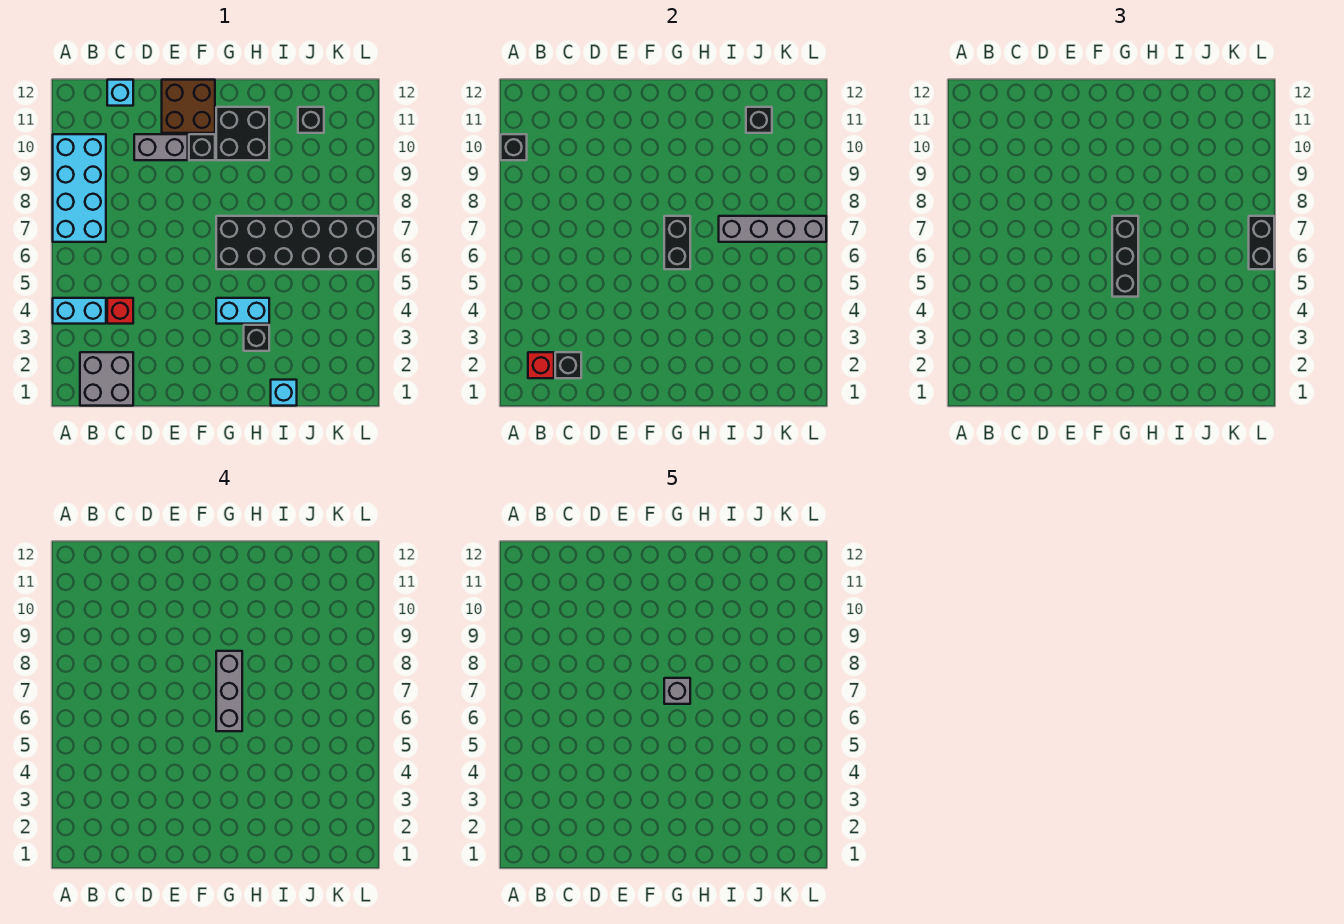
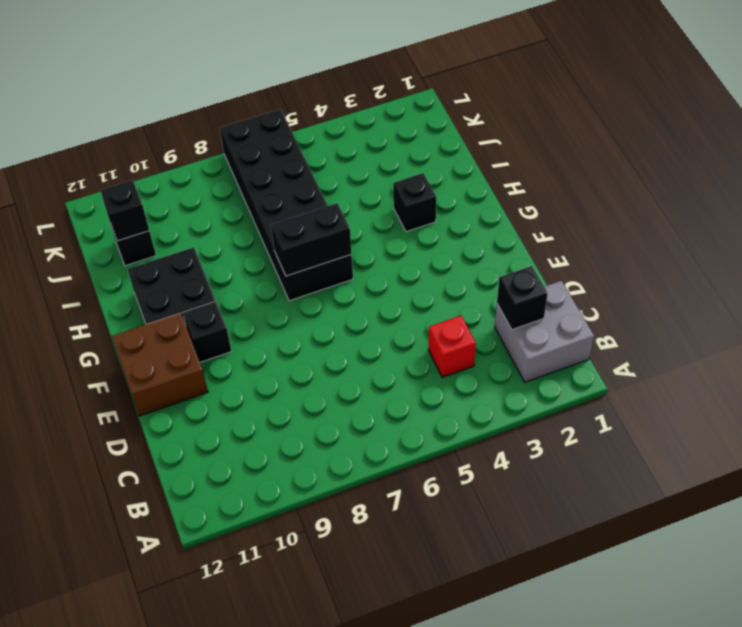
none -> cyan brick A4:B4 level 1
none -> cyan brick A7:B10 level 1
none -> cyan brick C12 level 1

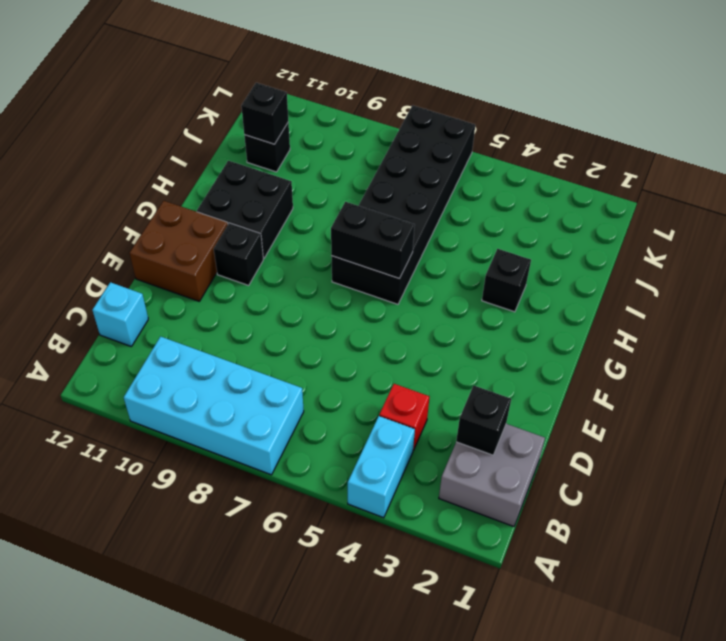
none -> grey brick D10:E10 level 1
none -> cyan brick G4:H4 level 1
none -> cyan brick I1 level 1

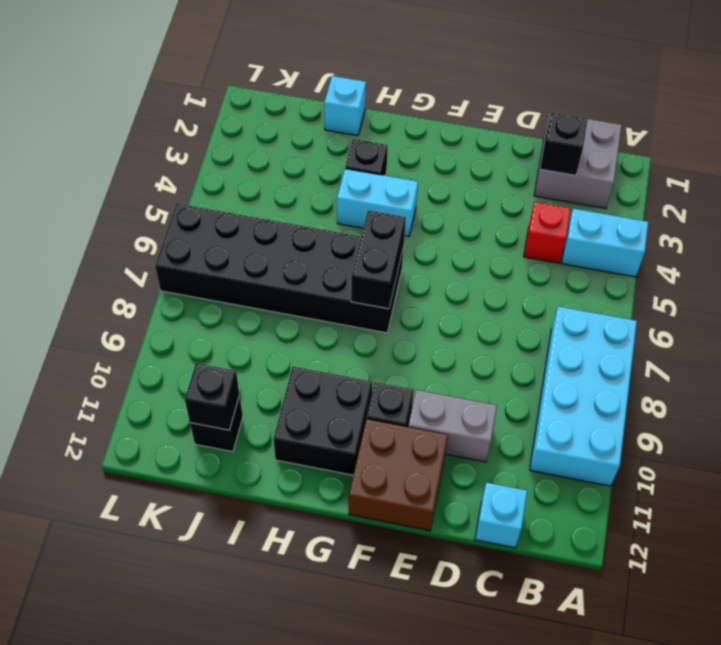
none -> black brick A10 level 2
none -> red brick B2 level 2
none -> grey brick I7:L7 level 2

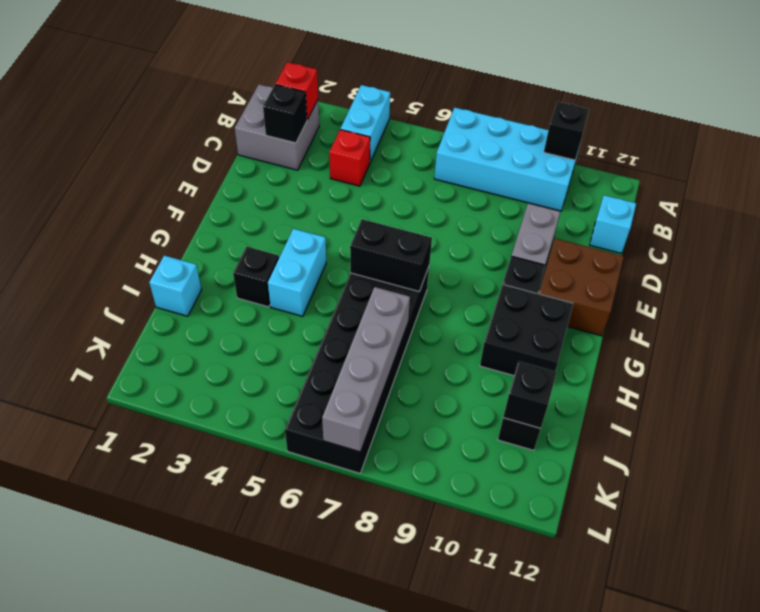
none -> black brick G5:G7 level 3
none -> black brick L6:L7 level 3
none -> grey brick G6:G8 level 4

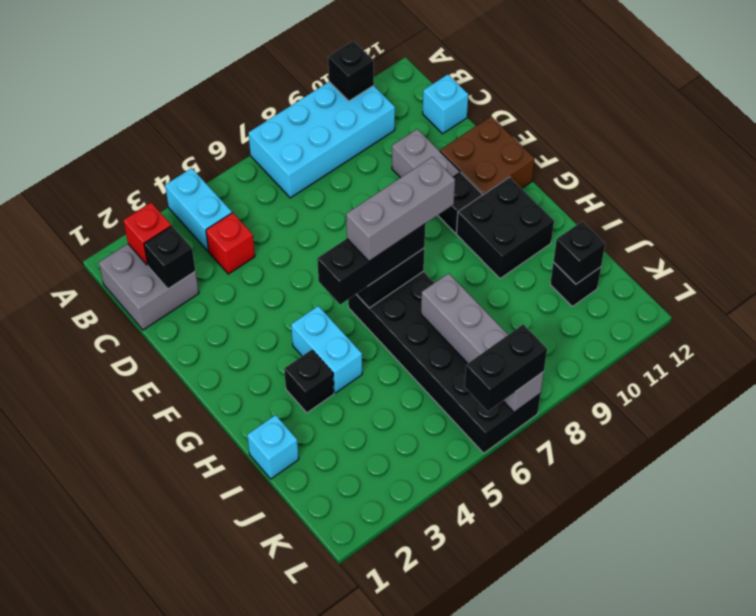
none -> grey brick G7 level 5

